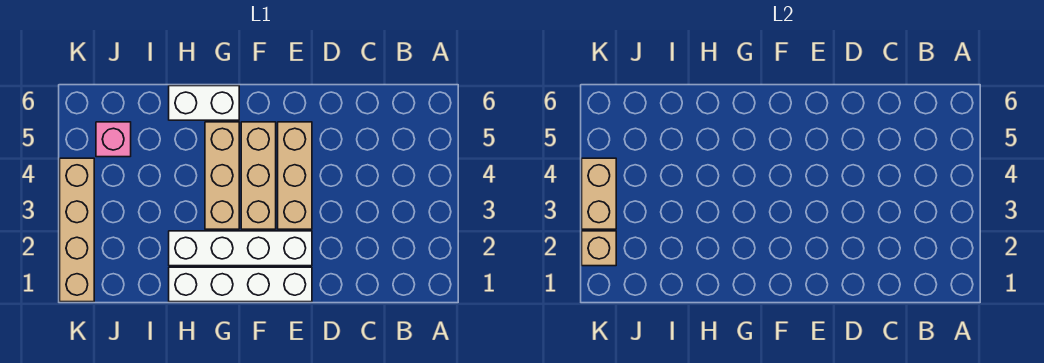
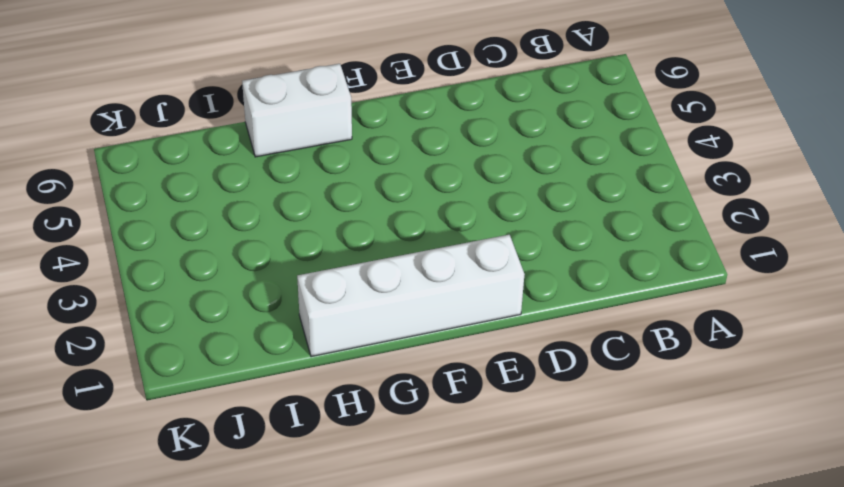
none -> white brick E2:H2 level 1
none -> tan brick E3:E5 level 1

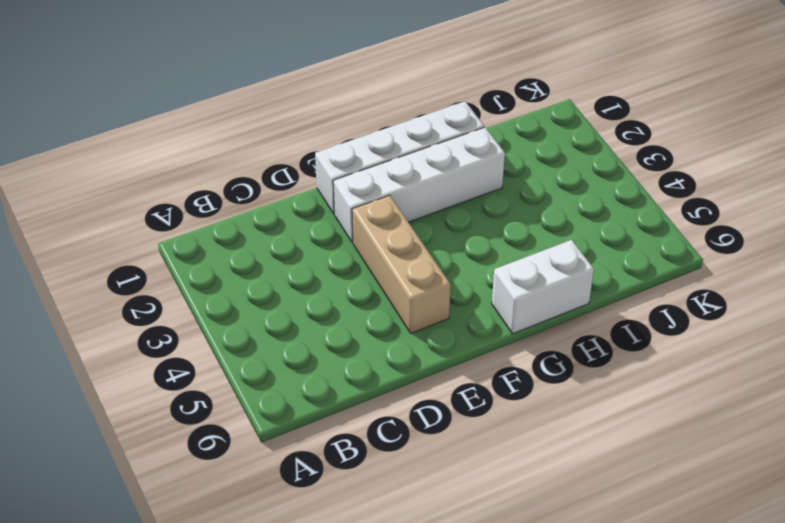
none -> tan brick F3:F5 level 1
none -> tan brick G3:G5 level 1

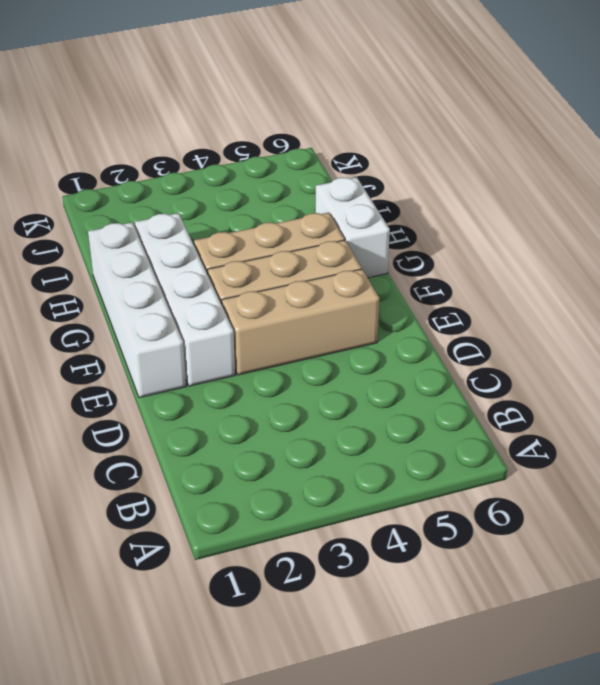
none -> pink brick J5 level 1
none -> tan brick K1:K4 level 1

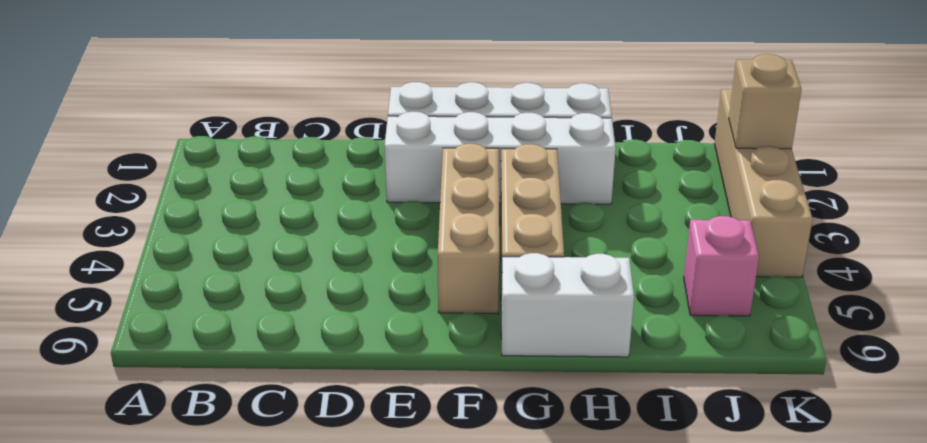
none -> tan brick E3:E5 level 1
none -> tan brick K3:K4 level 2

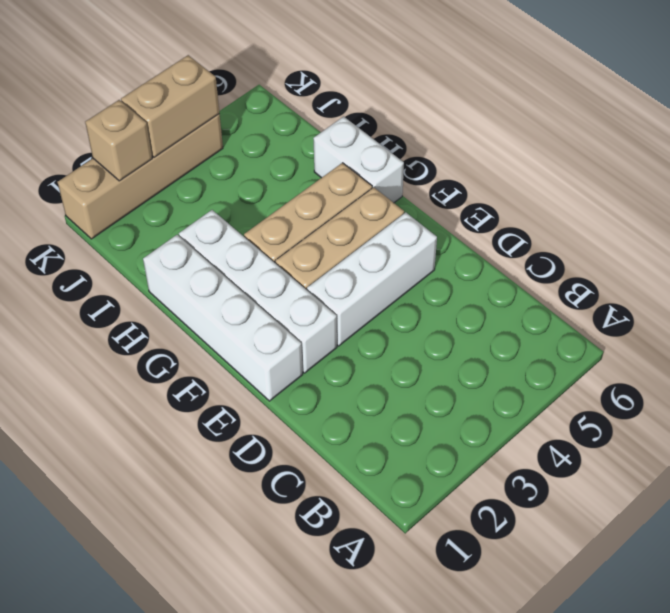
white brick E3:E5 level 1 -> tan brick E3:E5 level 1
none -> pink brick J5 level 1

